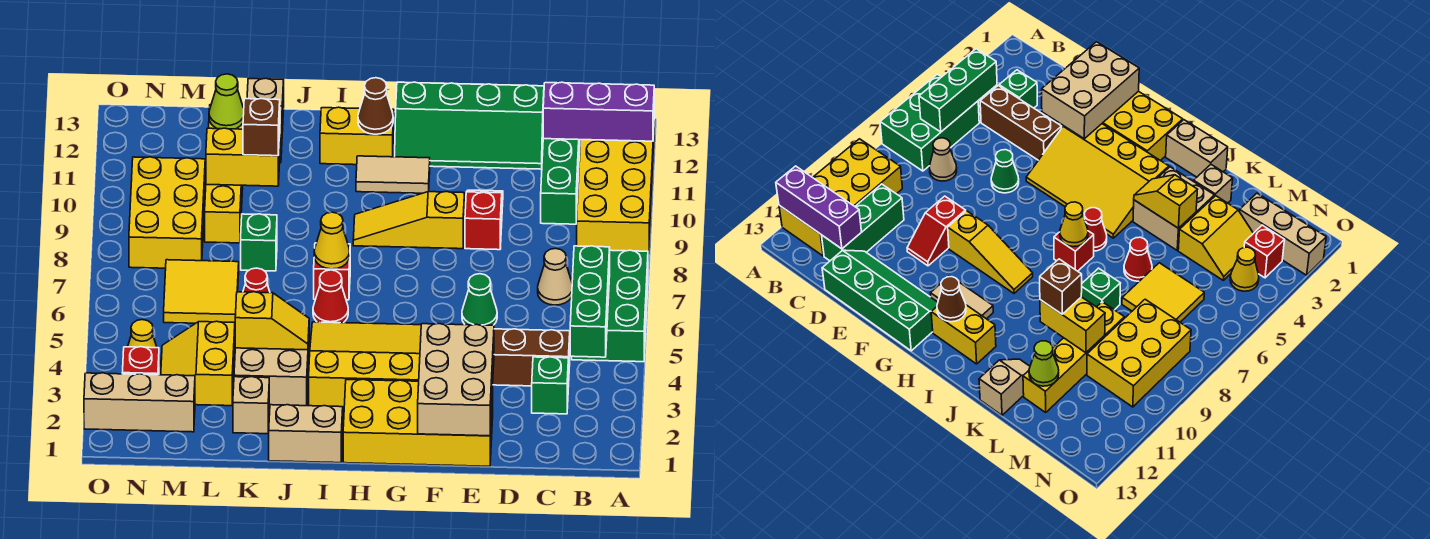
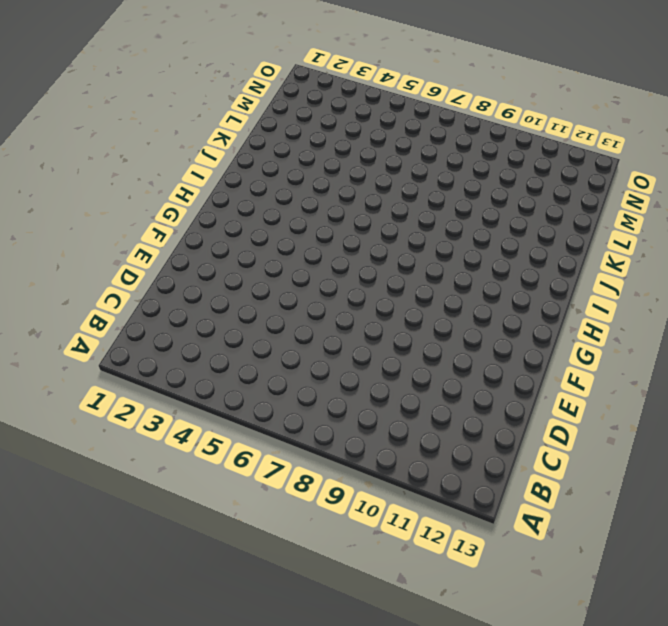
none -> green brick A5:B7 level 1
none -> yellow brick A9:B12 level 1
none -> green brick C3 level 1
none -> brown brick C4:E4 level 1

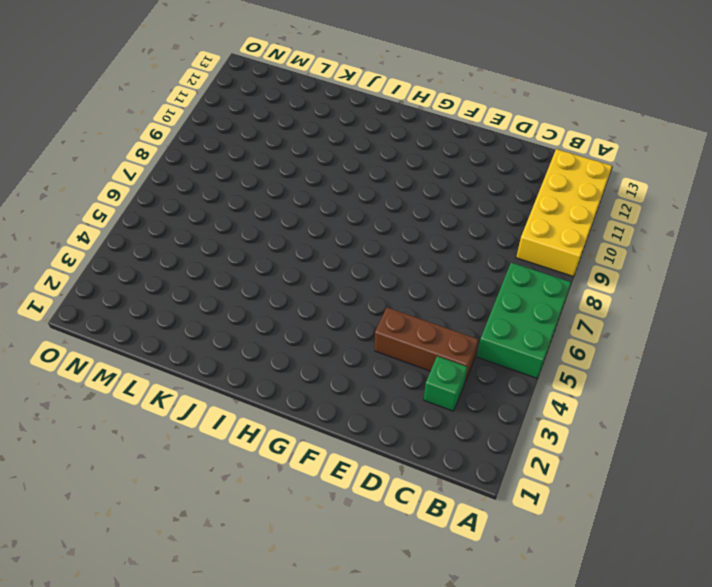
none -> tan cone C7 level 1
none -> green brick C10:C12 level 1
none -> green slope D12:G13 level 1 top 13
none -> yellow brick E1:H2 level 1

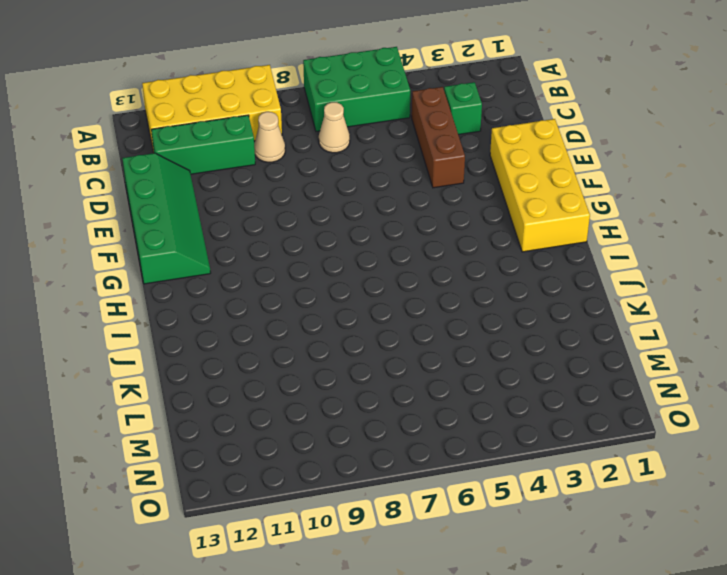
tan cone C9 level 1 -> none
none -> green cone E6 level 1
none -> red slope E9:E10 level 1 top 9
none -> yellow slope F3:I5 level 1 top 3
none -> yellow slope F9:H9 level 1 top F

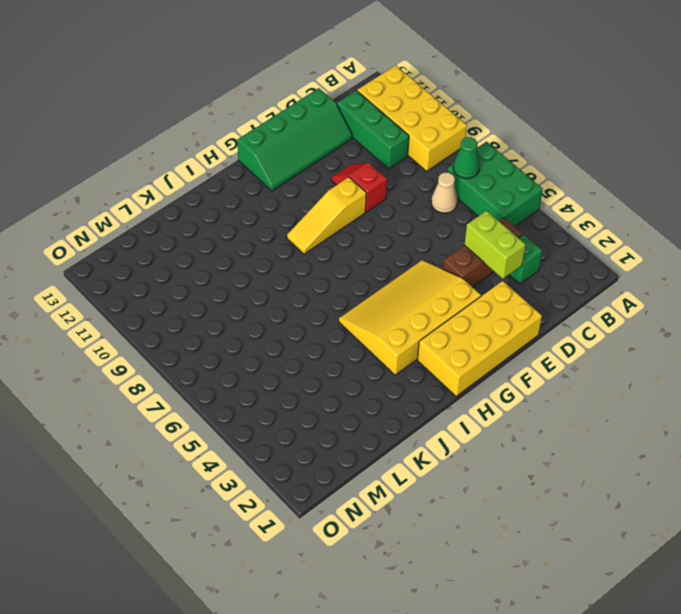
green cone B7 level 2 -> green cone E6 level 1
lime brick D3:D4 level 2 -> none
none -> tan tile G11:H11 level 1
none -> yellow brick H12:I12 level 1
none -> tan brick I1:J1 level 1
none -> red cone I6 level 1

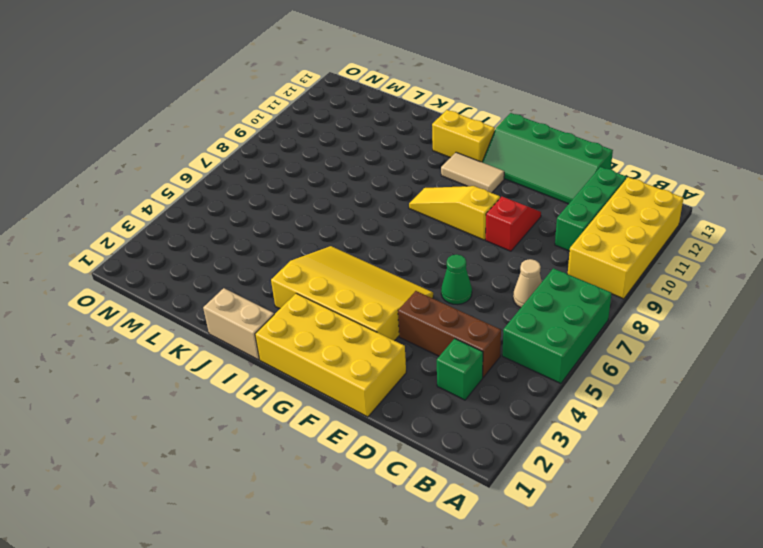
none -> red cone I6 level 1
none -> red brick I7 level 1
none -> tan brick J3:K4 level 1
none -> tan brick K2 level 1

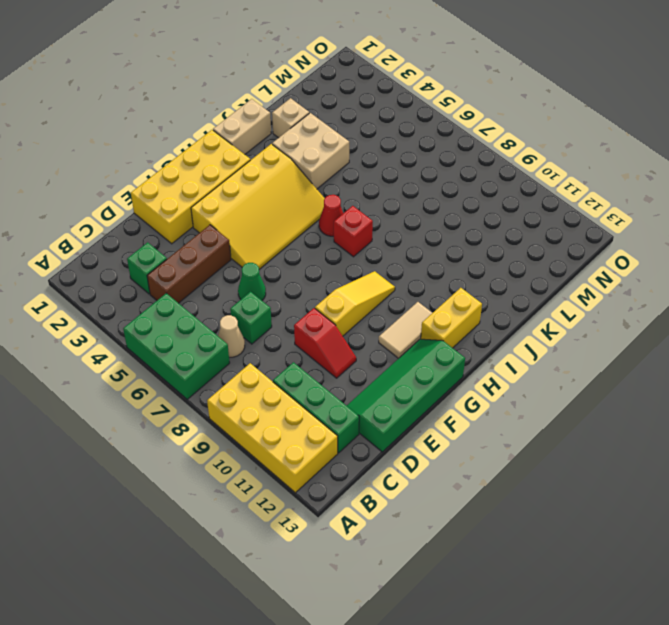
green brick D7 level 1 -> green brick K8 level 1
none -> red cone K6 level 1
none -> tan slope K12:K13 level 1 top 13
none -> yellow slope L3:M4 level 1 top L
none -> yellow tile L6:M7 level 1

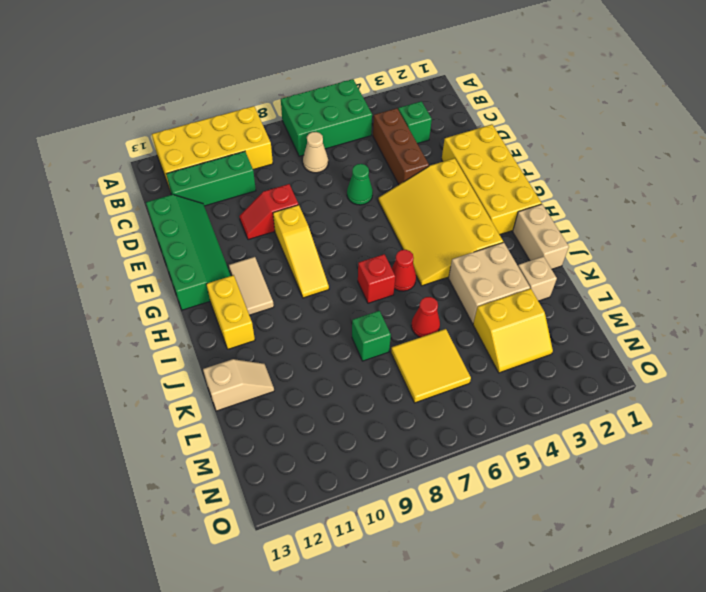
none -> yellow brick L9:L12 level 1
none -> tan brick M2:O2 level 1
none -> yellow brick M8:N10 level 1
none -> red brick N3 level 1

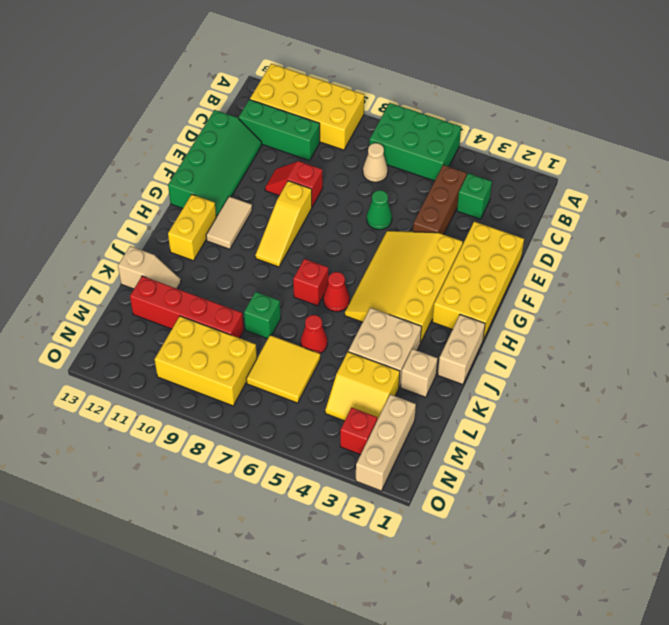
red brick L9:L12 level 1 -> yellow brick L9:L12 level 1
none -> yellow cone N4 level 1
none -> purple brick A12:C12 level 2
none -> green brick B4:B6 level 2
none -> tan brick E1:F3 level 2

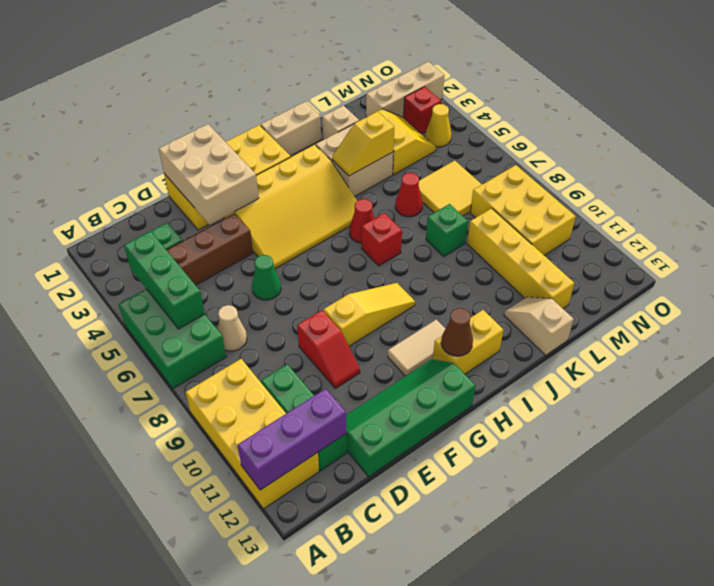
none -> yellow cone I7 level 2
none -> yellow brick K10:L10 level 2
none -> lime cone L12 level 2
none -> brown brick K10 level 3

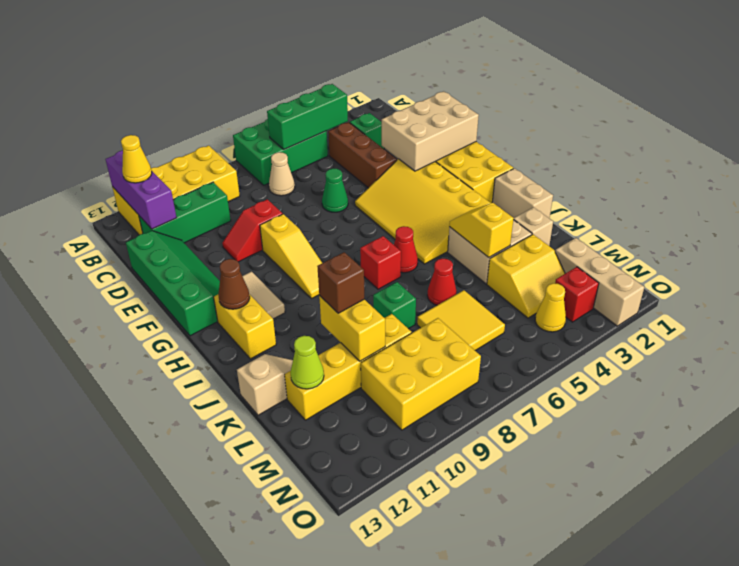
yellow cone B12 level 3 -> yellow cone I7 level 2

